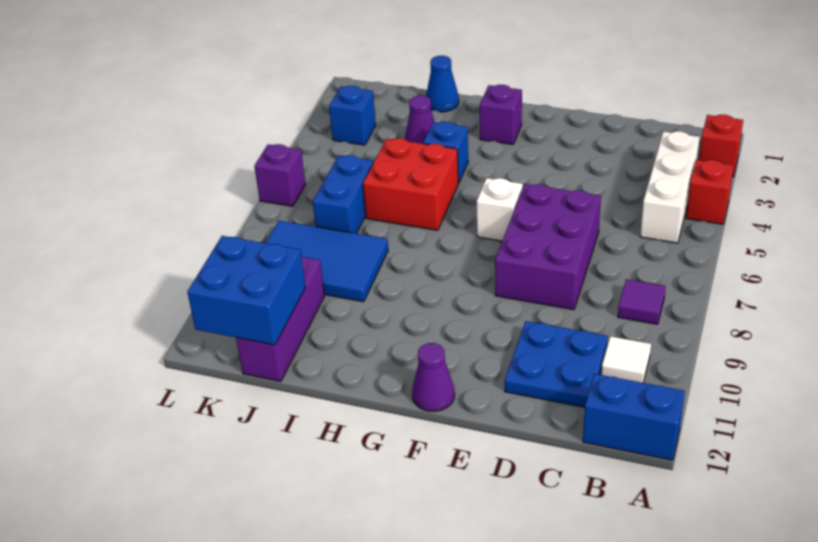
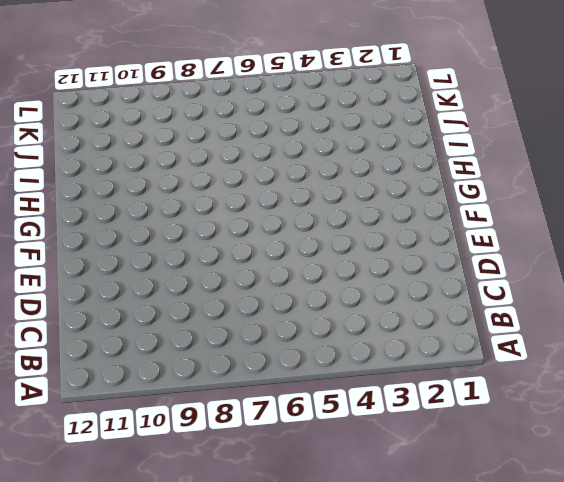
none -> red brick A2 level 1
none -> red brick A4 level 1
none -> blue brick A12:B12 level 1

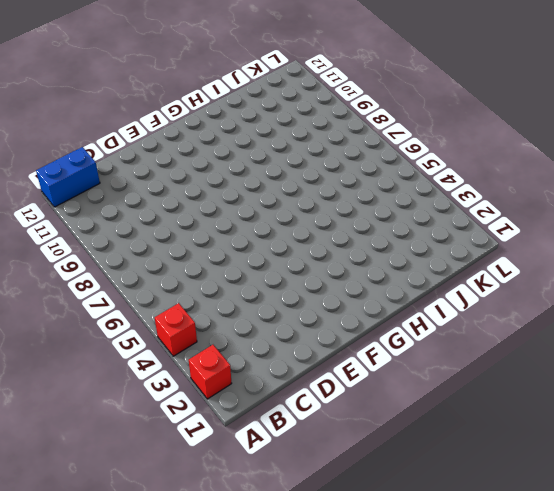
none -> white brick B3:B5 level 1
none -> purple tile B8 level 1
none -> white tile B10 level 1

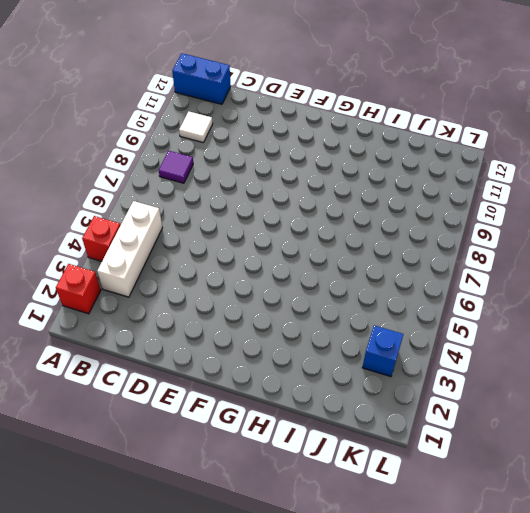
none -> blue plate C10:D11 level 1
none -> purple brick D6:E8 level 1
none -> white brick F6 level 1

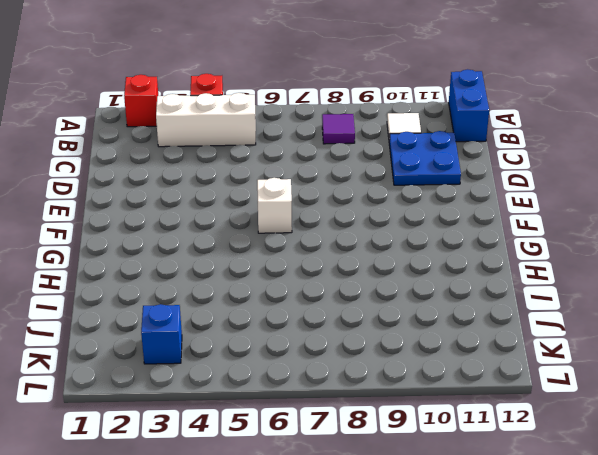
none -> purple brick D6:E8 level 1
none -> purple cone F12 level 1
none -> purple brick G2 level 1

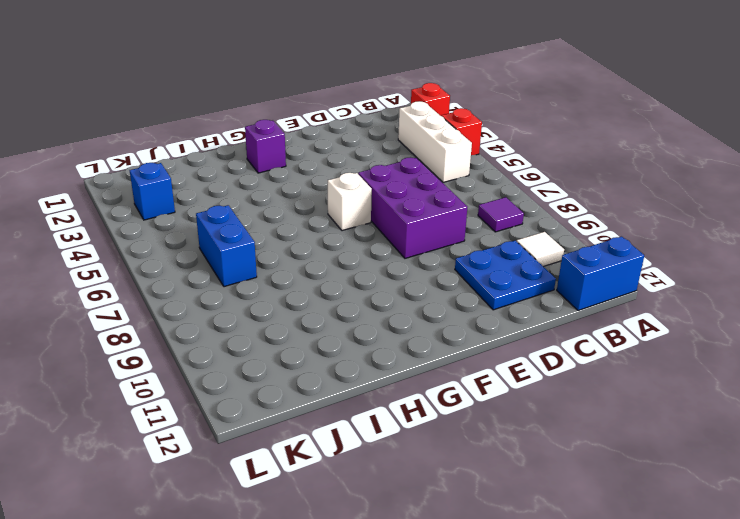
none -> purple cone F12 level 1
none -> blue brick H4 level 1
none -> red brick H5:I6 level 1

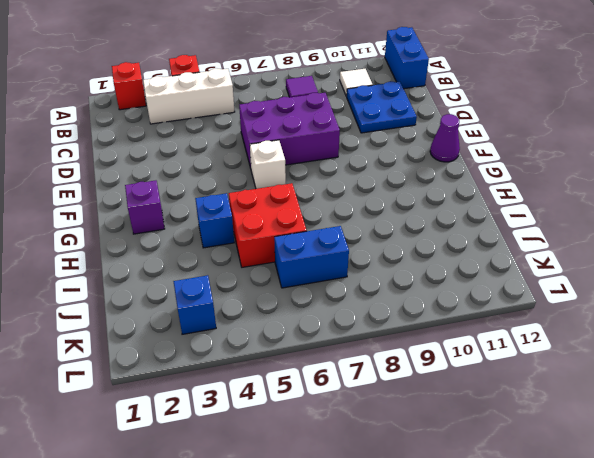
none -> blue cone I1 level 1
none -> purple cone I3 level 1
none -> blue tile I8:K9 level 1

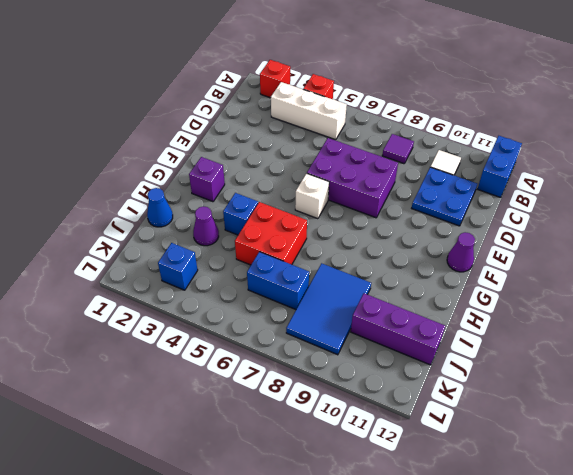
none -> purple brick L6 level 1
none -> blue brick J11:K12 level 2

